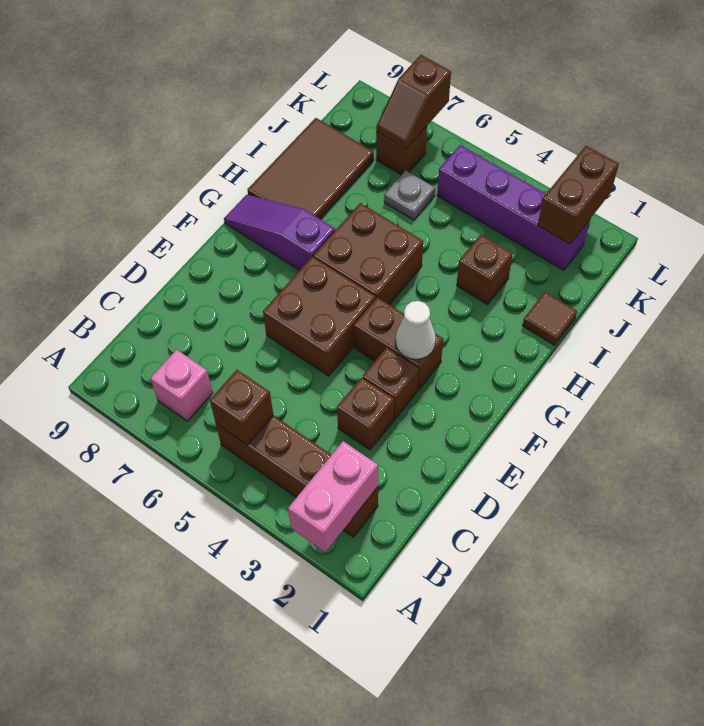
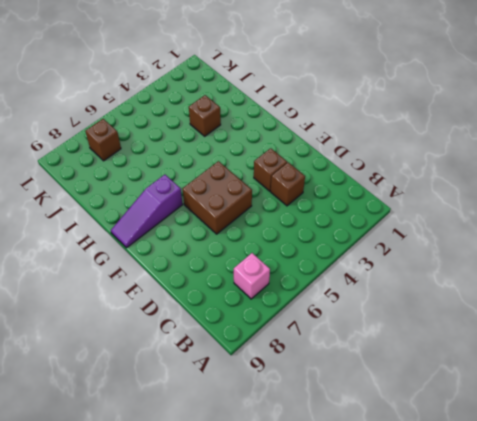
none -> brown brick B2:B5 level 1
none -> brown brick F3:F4 level 1
none -> brown brick G5:H6 level 1

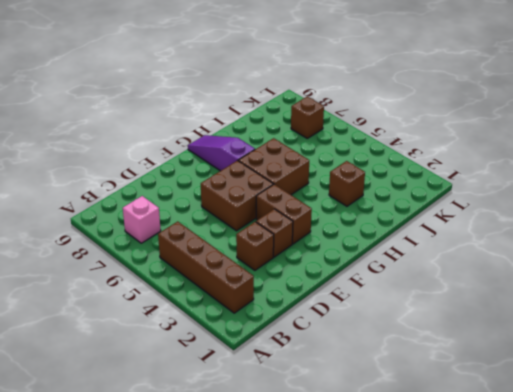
none -> brown tile H8:J9 level 1
none -> brown tile I1 level 1
none -> grey plate J6 level 1

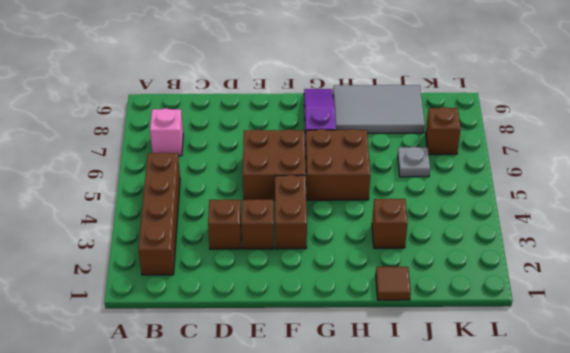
grey tile H8:J9 level 1 -> brown tile H8:J9 level 1
none -> purple brick K2:K5 level 1
none -> pink brick A2:B2 level 2
none -> brown brick B5 level 2

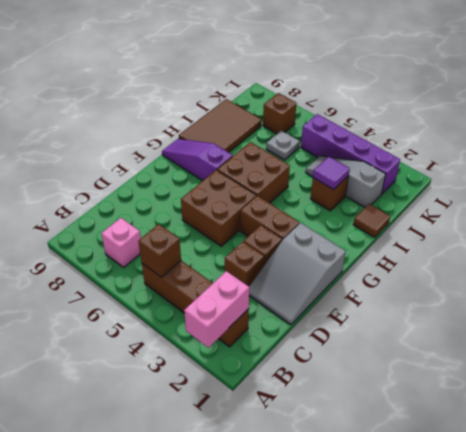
grey slope D1:F2 level 1 top F -> none
purple tile I3 level 2 -> none
grey slope J2:J4 level 1 top 2 -> none
none -> white cone F3 level 2
none -> brown brick K2:L2 level 2
none -> brown slope K7:L7 level 2 top L

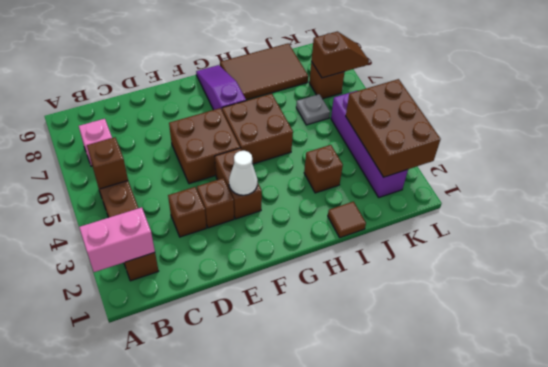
brown brick K2:L4 level 2 -> brown brick K2:L2 level 2
brown slope K7:L7 level 2 top K -> brown slope K7:L7 level 2 top L

